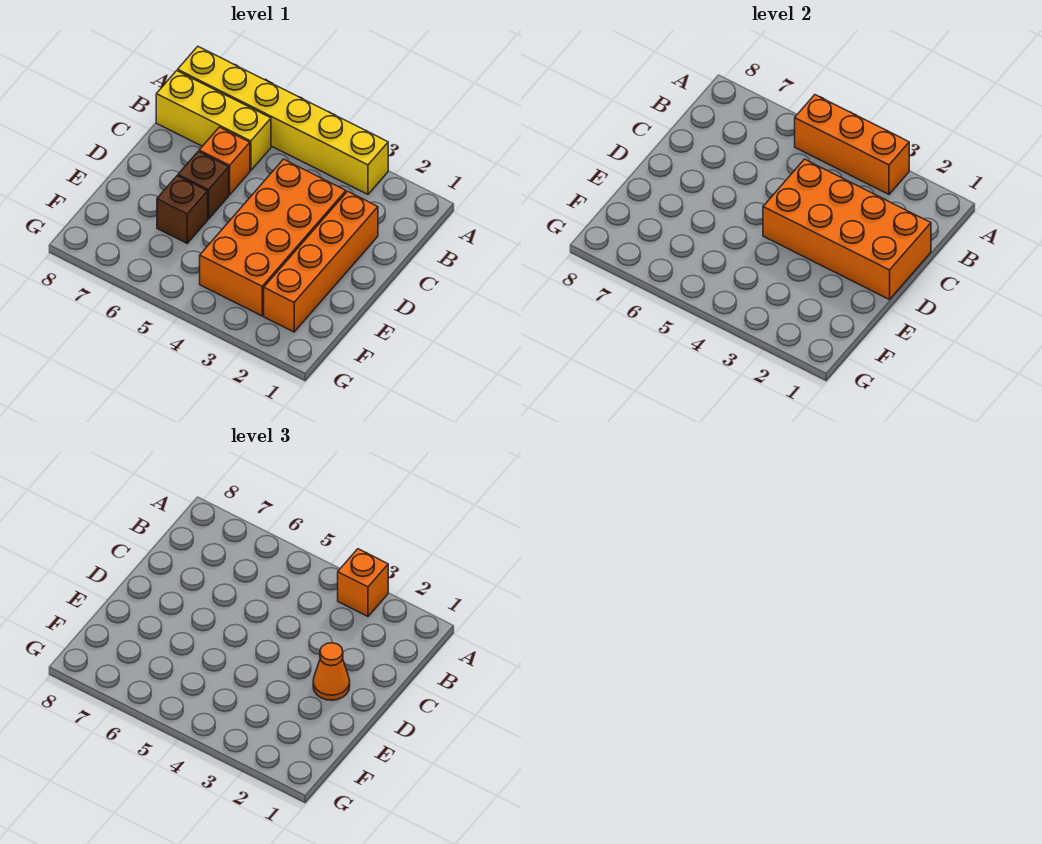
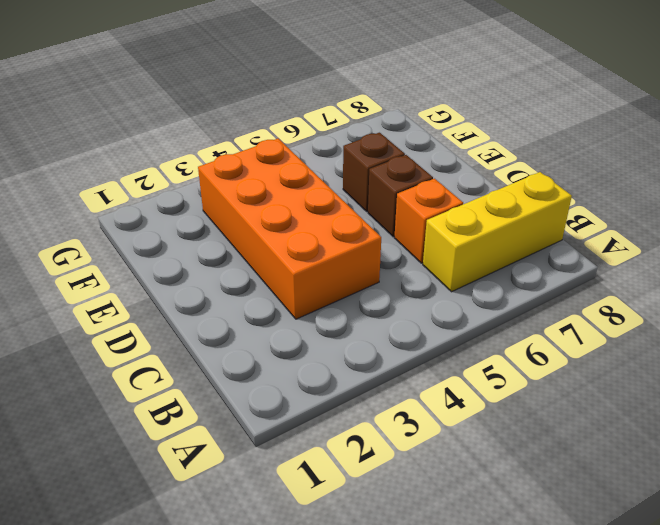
none -> yellow brick A3:A8 level 1
none -> orange brick C2:F2 level 1

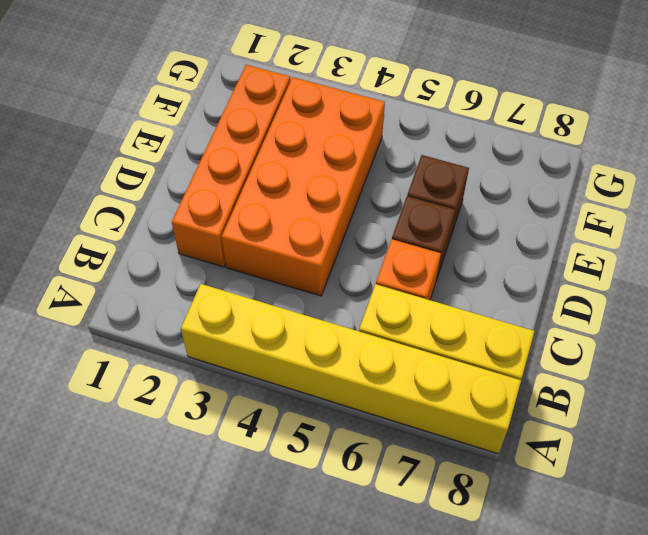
none -> orange brick A3:A5 level 2
none -> orange brick C1:D4 level 2

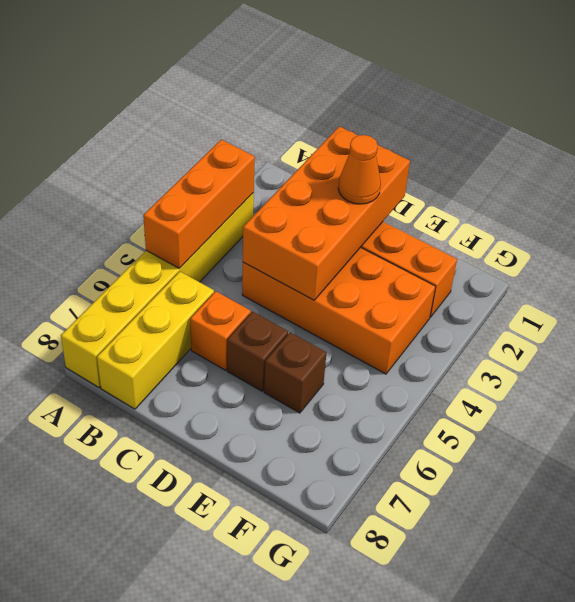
none -> orange brick A3 level 3

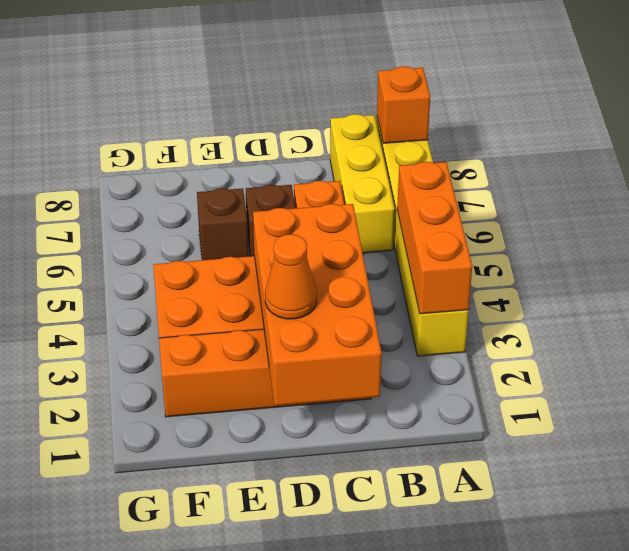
orange brick A8 level 2 -> orange brick A3 level 3

